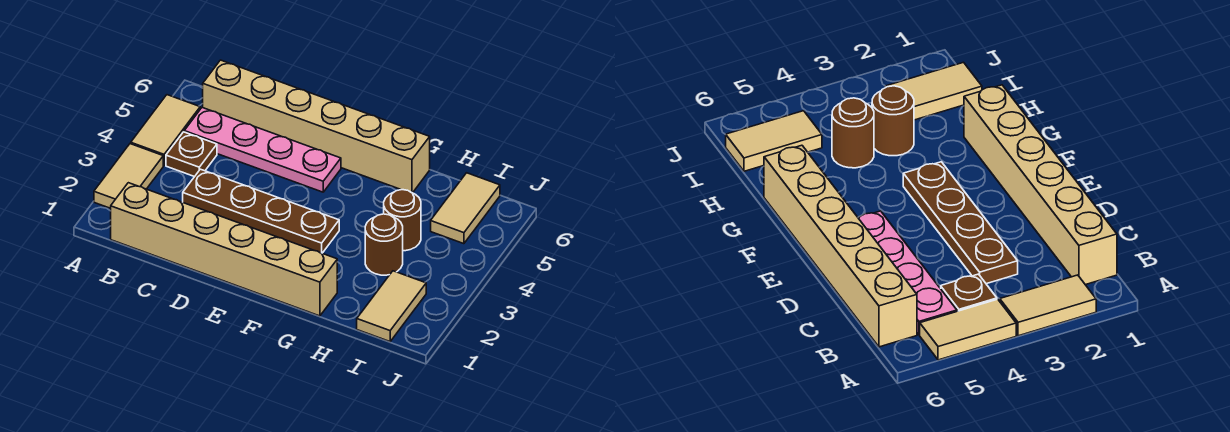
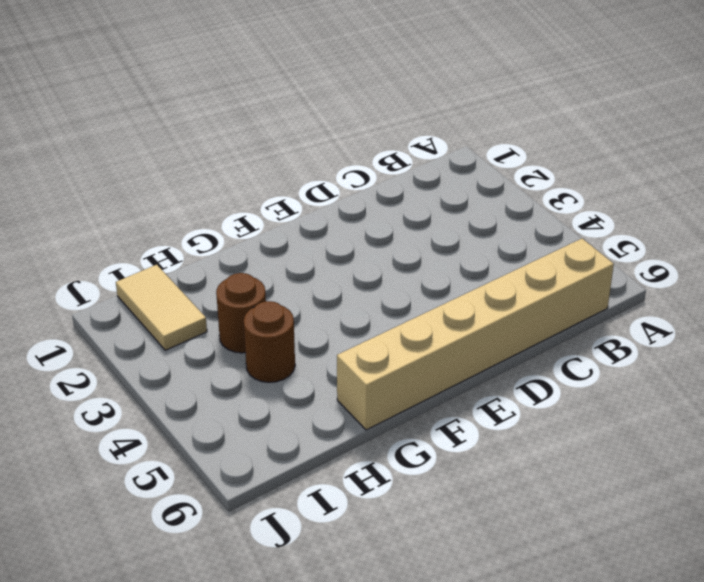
none -> tan tile A2:A3 level 1
none -> tan tile A4:A5 level 1

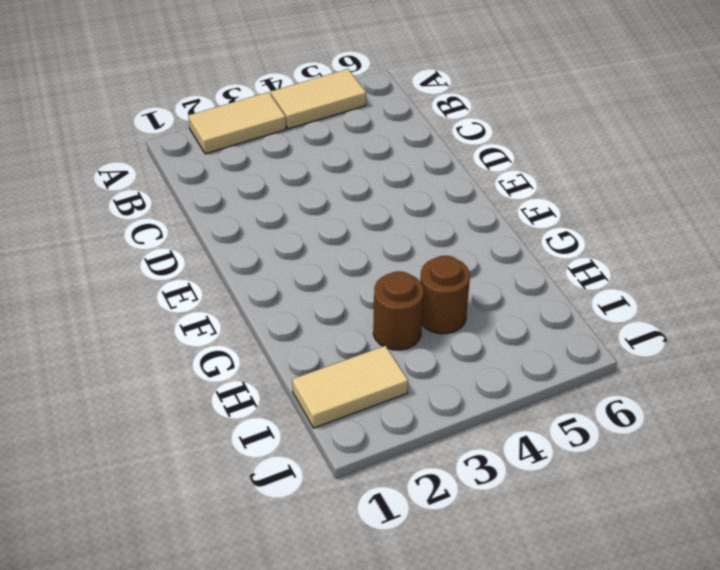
none -> tan brick B1:G1 level 1
none -> brown plate B4 level 1

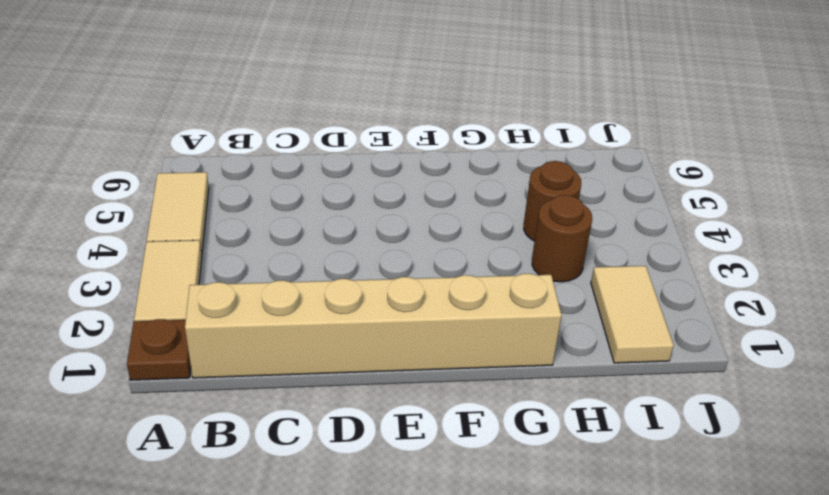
brown plate A1 level 1 -> brown plate B4 level 1
none -> pink plate B5:E5 level 1
none -> tan brick B6:G6 level 1

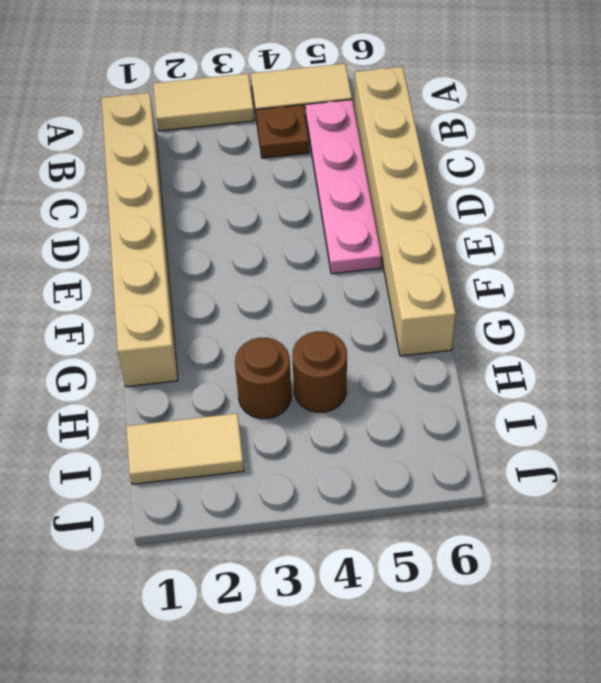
none -> brown plate C3:F3 level 1
none -> tan tile I5:I6 level 1

